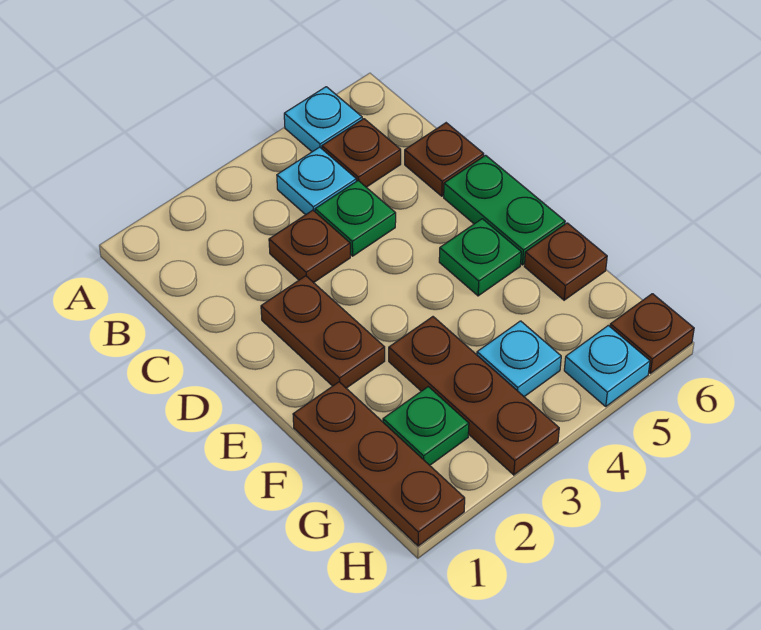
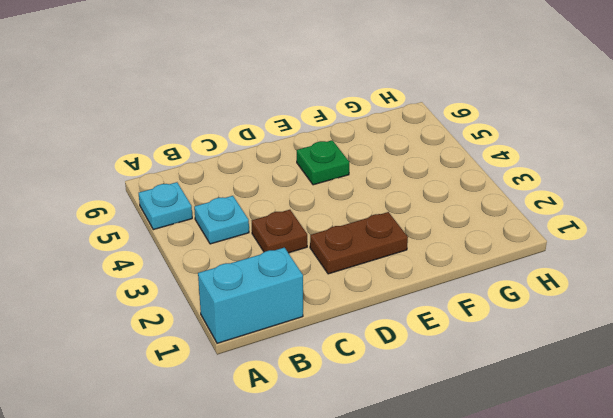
cyan brick A1:B1 level 1 -> none
none -> brown plate B5 level 1
none -> green plate C4 level 1
none -> brown plate C6 level 1

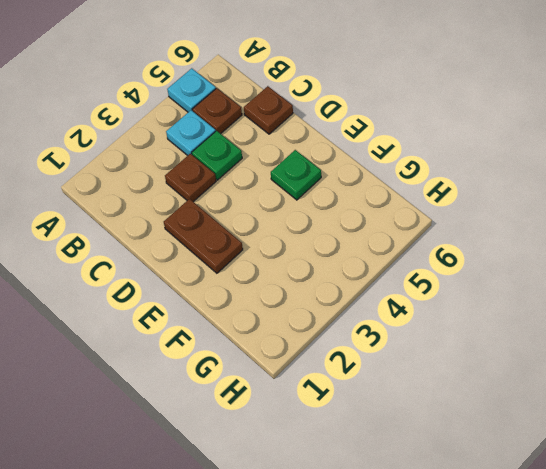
none -> green plate D6:E6 level 1
none -> brown plate F1:H1 level 1
none -> brown plate F3:H3 level 1

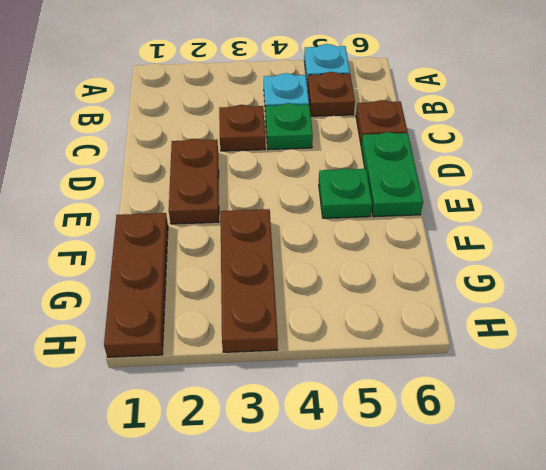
none -> brown plate F6 level 1
none -> green plate G2 level 1
none -> cyan plate G4 level 1

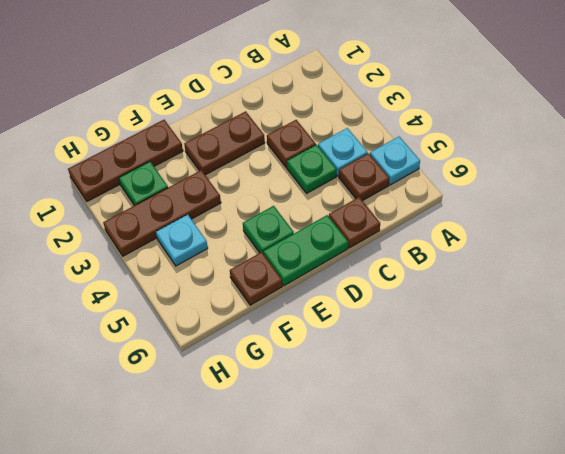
none -> cyan plate H5 level 1
none -> brown plate H6 level 1

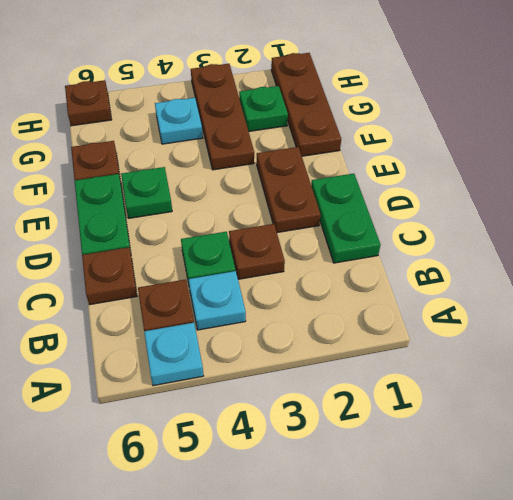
green plate C1:D1 level 1 -> none
none -> cyan plate H5 level 1

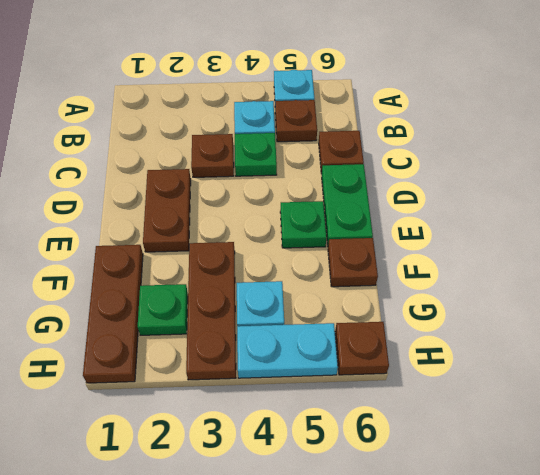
cyan plate H4:H5 level 1 -> cyan plate H5 level 1

